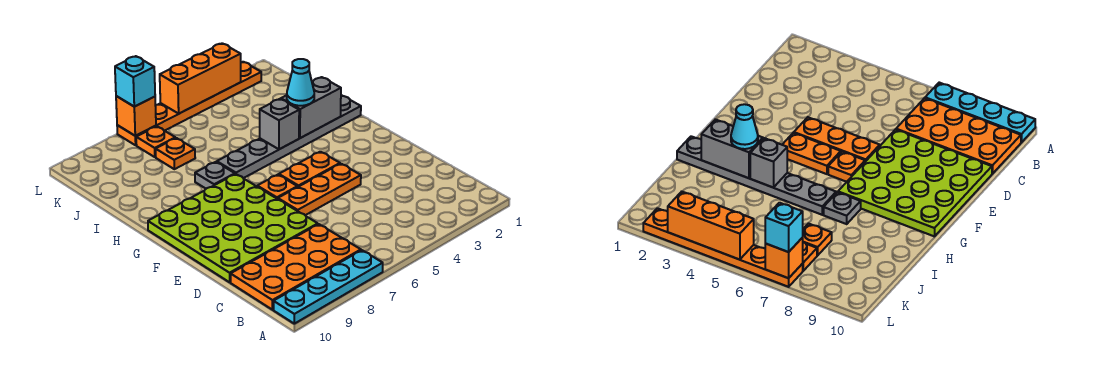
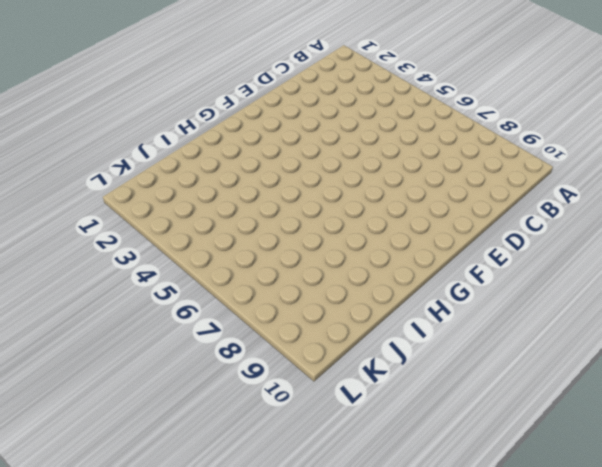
none -> cyan plate A7:A10 level 1
none -> orange plate B7:C10 level 1
none -> lime plate D7:G10 level 1

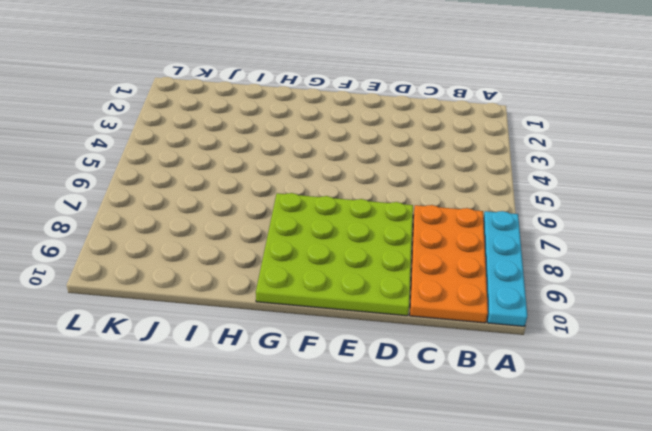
none -> orange plate E4:E6 level 1
none -> orange plate F4:F5 level 1
none -> orange plate F6 level 1

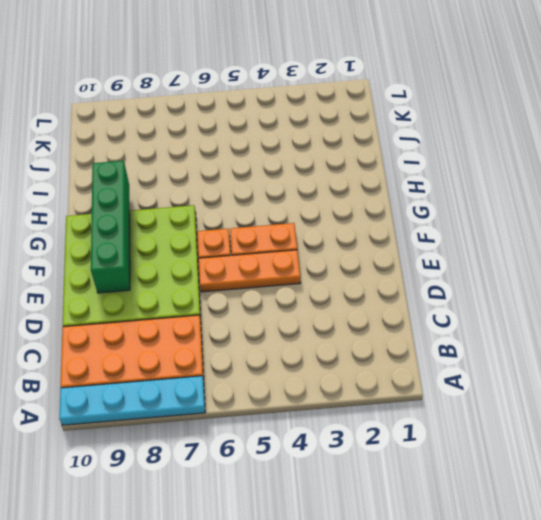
green brick E9:H9 level 2 -> none
none -> grey plate H1:H6 level 1
none -> grey plate H7 level 1
none -> orange plate J7 level 1

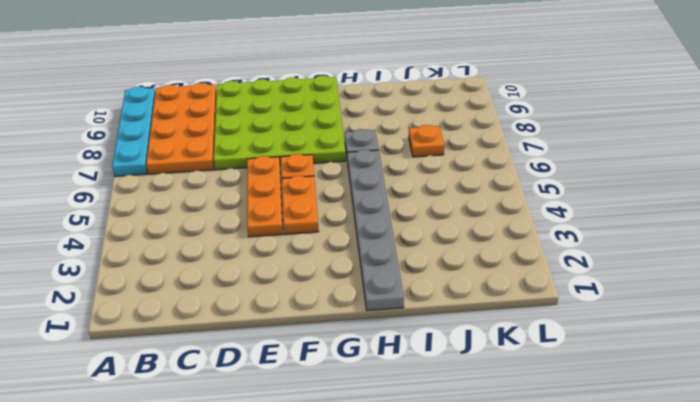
none -> orange plate K7 level 1
none -> orange plate L2:L7 level 1
none -> grey brick H2:H3 level 2

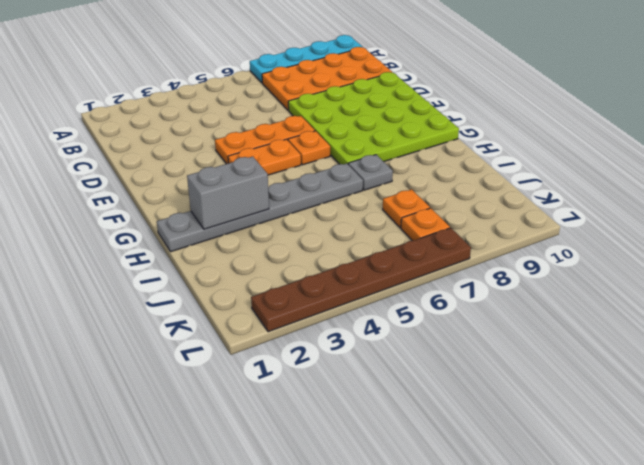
brown plate L2:L7 level 1 -> orange plate L2:L7 level 1
none -> grey brick H4 level 2
none -> orange brick L3:L5 level 2
none -> orange brick L7 level 2

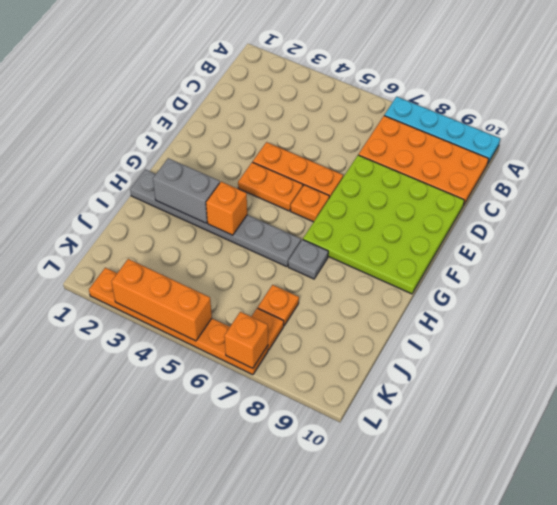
orange brick H4 level 2 -> grey brick H4 level 2
none -> cyan cone H3 level 3
none -> cyan brick L7 level 3

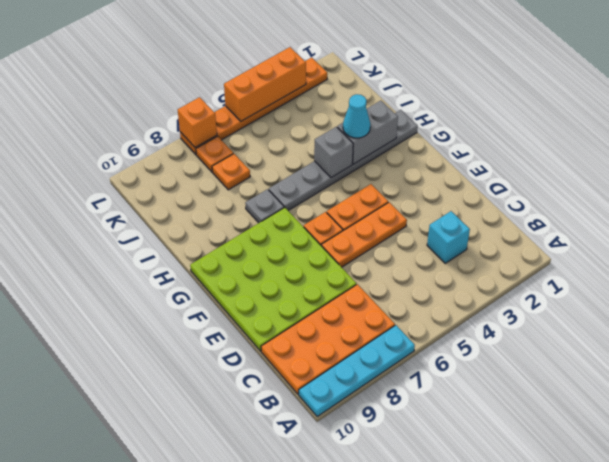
cyan brick C3 level 1 -> cyan brick L7 level 3

